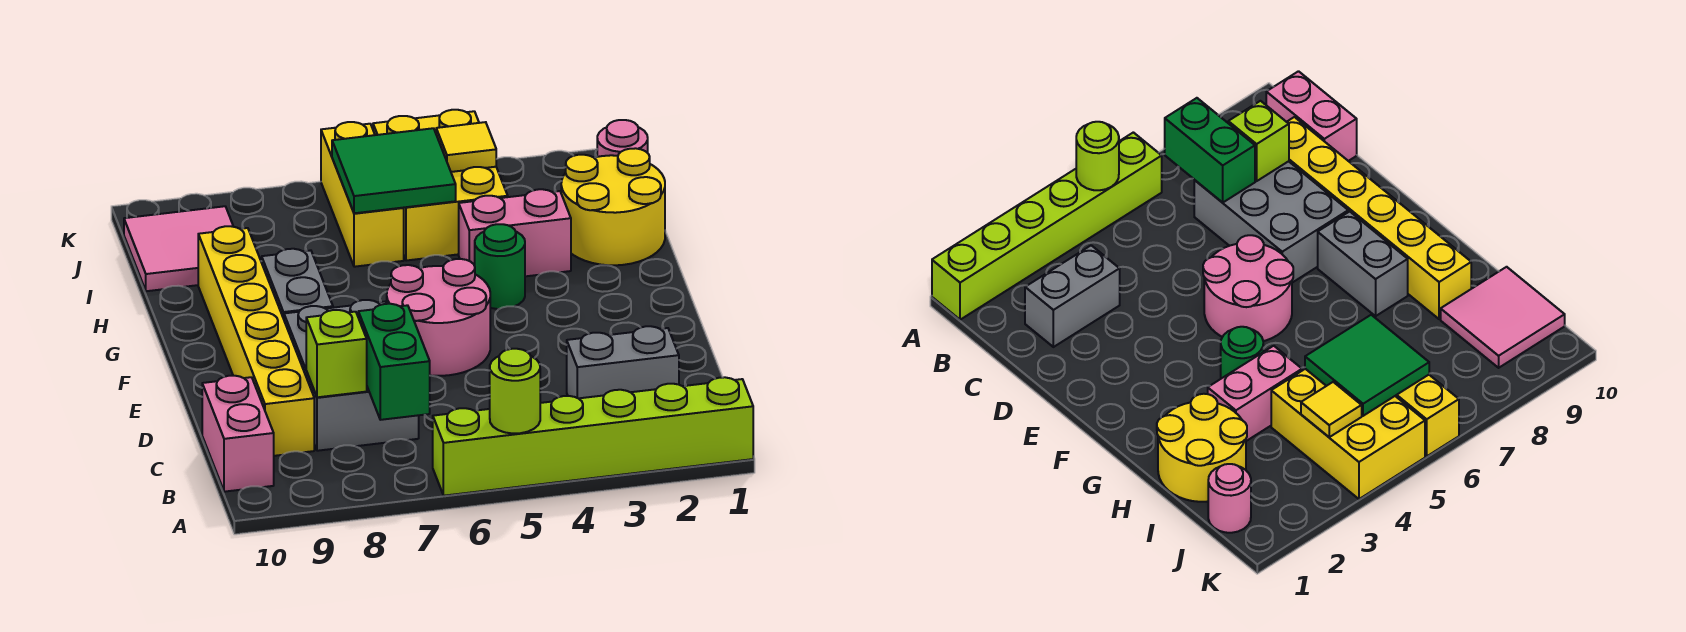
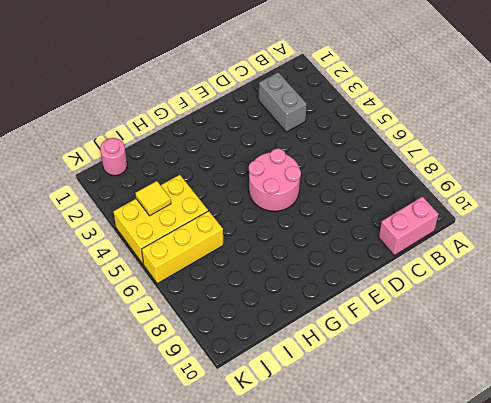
none -> lime brick A1:A6 level 1
none -> grey brick C7:E8 level 1
none -> yellow brick C9:H9 level 1

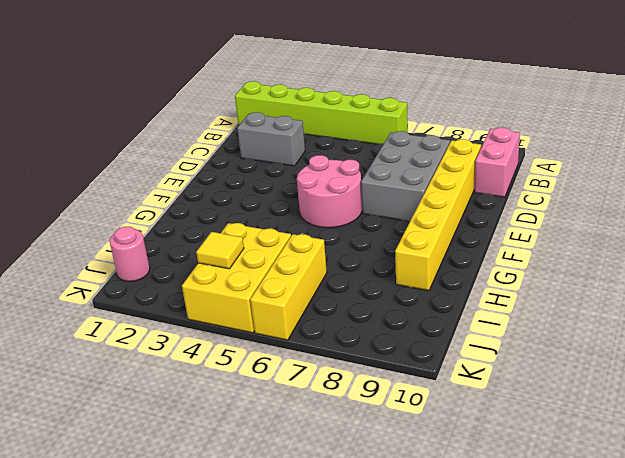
none -> grey brick F8:G8 level 1
none -> green round brick G4 level 1
none -> yellow round brick H1:I2 level 1

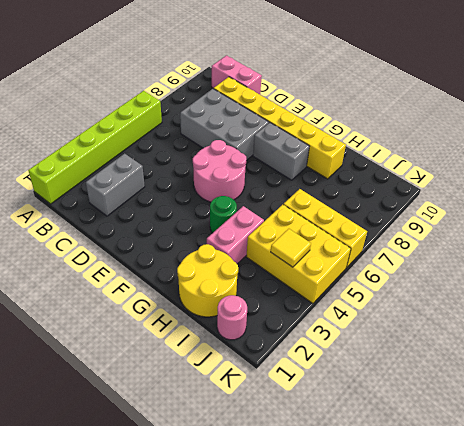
none -> pink tile I9:J10 level 1
none -> lime round brick A5 level 2
none -> green brick B7:C7 level 2

